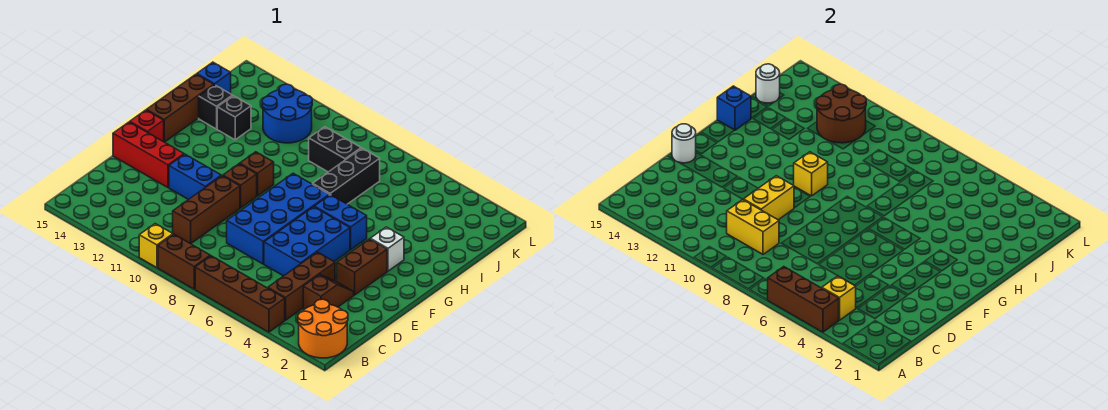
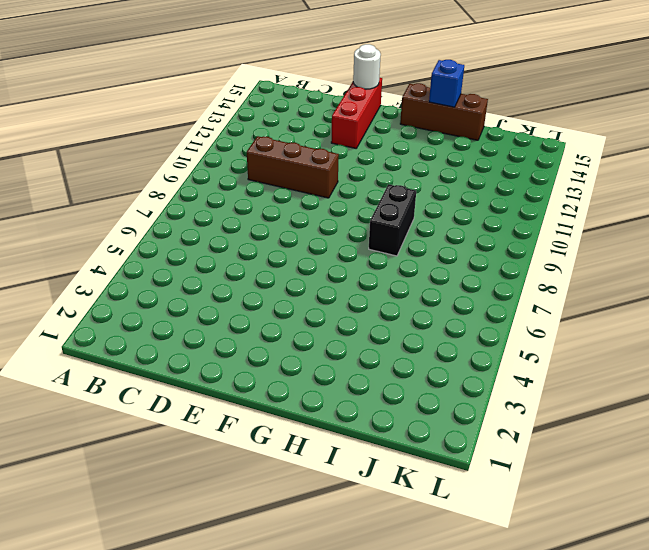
black brick H8:H9 level 1 -> black brick J8:J9 level 1
none -> orange round brick A1:B2 level 1
none -> brown brick A4:A7 level 1
none -> brown brick A8:A9 level 1
none -> yellow brick A10 level 1

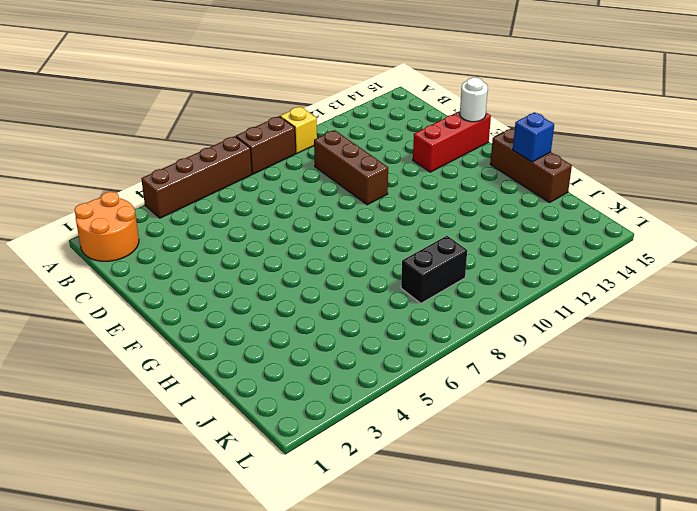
none -> brown brick B4:D4 level 1
none -> brown slope C3:D3 level 1 top C
none -> blue brick D5:F6 level 1
none -> blue brick D7:G8 level 1

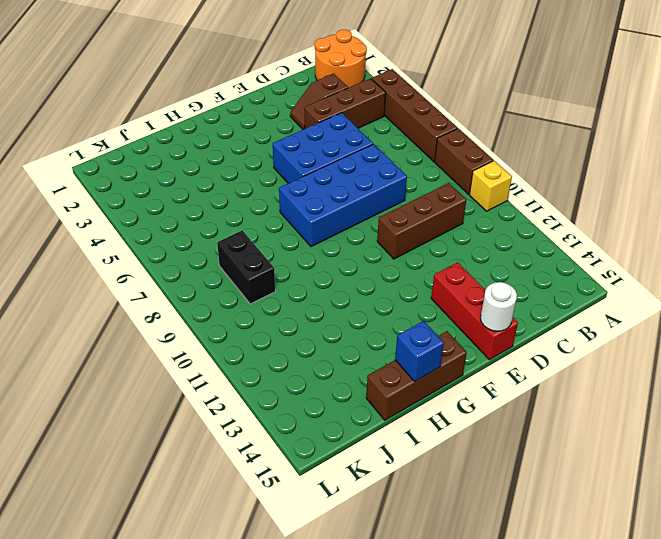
none -> brown brick E3:F3 level 1
none -> blue brick E11:E12 level 1
none -> brown brick F10 level 1
none -> red brick F15 level 1

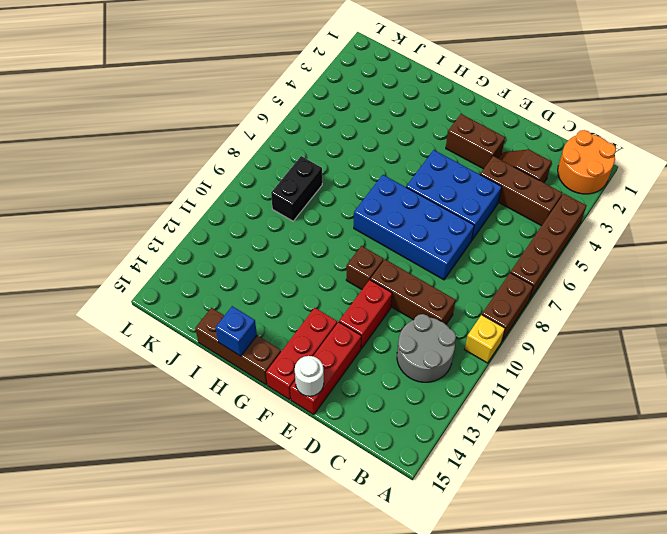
grey round brick B11:C12 level 1 -> none
red brick E11:E12 level 1 -> blue brick E11:E12 level 1
red brick F13:F15 level 1 -> red brick F15 level 1
none -> white brick G3 level 1
none -> blue brick G5:G6 level 1
none -> brown brick G10 level 1
none -> black brick H7:J7 level 1

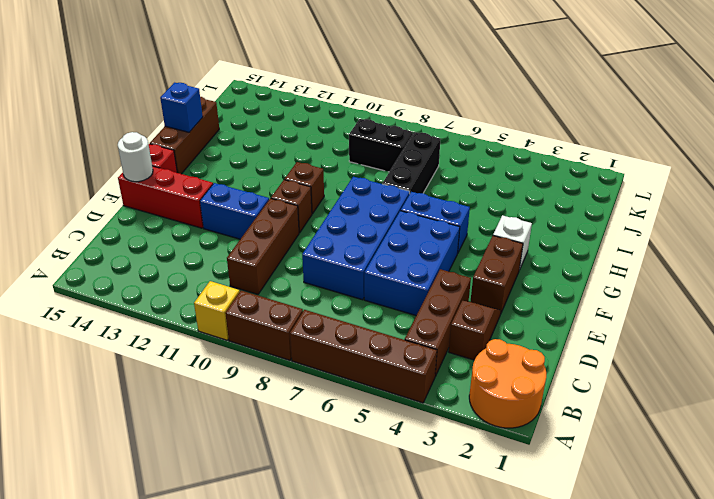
none -> black brick I13 level 1
none -> black brick I14 level 1
none -> blue round brick J11:K12 level 1
none -> blue brick J15 level 1

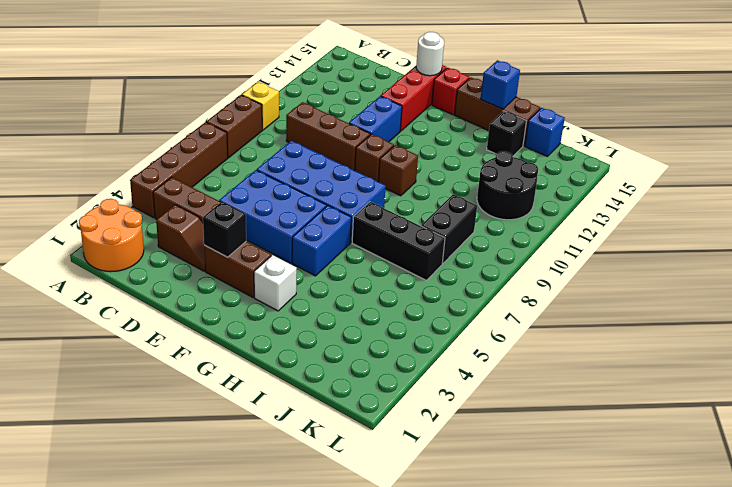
black brick E3 level 2 -> black brick I13 level 1
black round brick J11:K12 level 1 -> blue round brick J11:K12 level 1
none -> brown brick A4:A6 level 2
none -> yellow brick B4 level 2
none -> yellow brick C9:C10 level 2
none -> yellow brick D10:E10 level 2

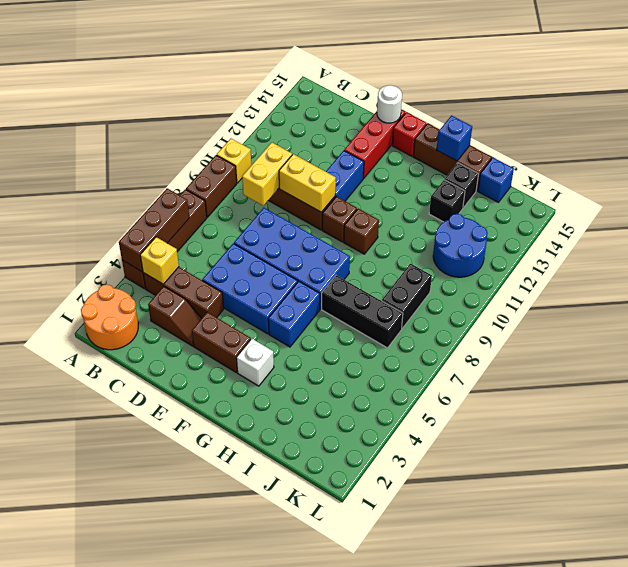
none -> yellow brick G10 level 2
none -> brown round brick J11:K12 level 2
none -> white round brick J15 level 2

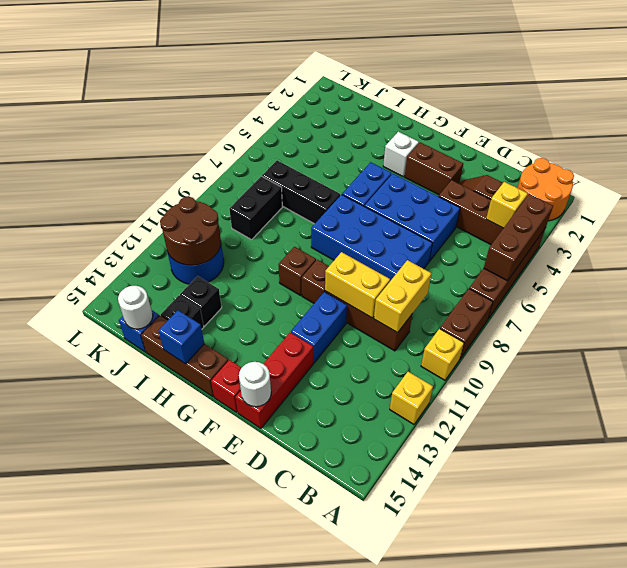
yellow brick A12 level 1 -> yellow brick G10 level 2

